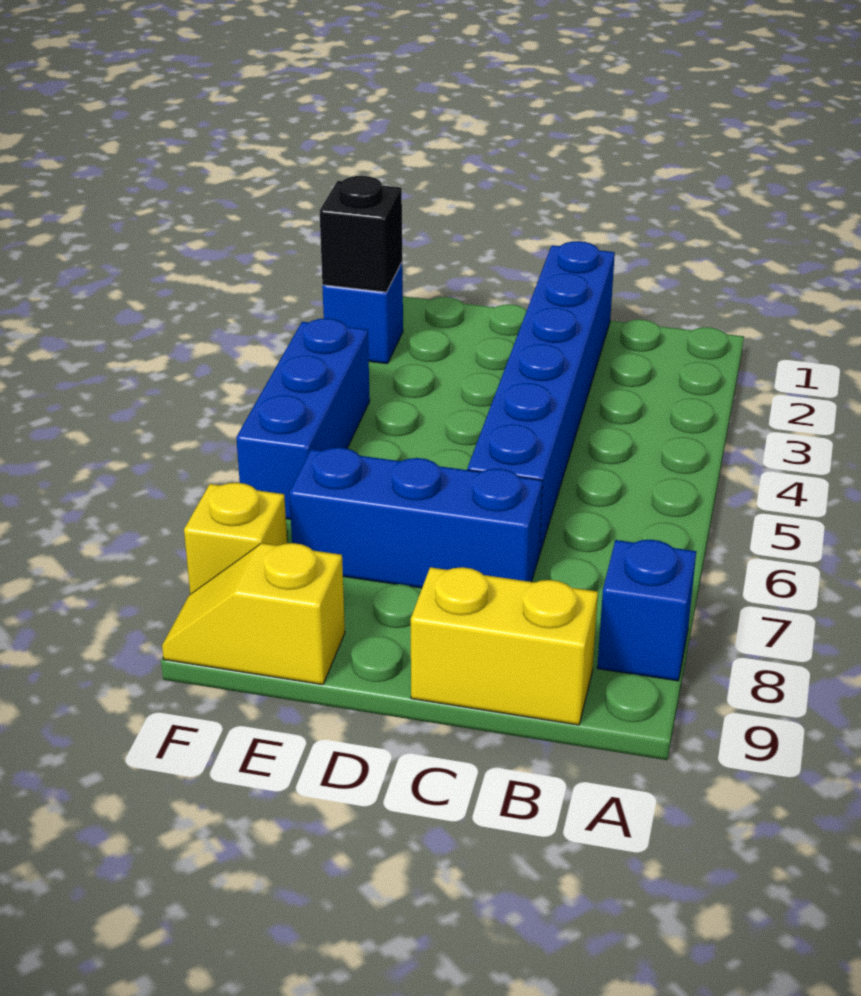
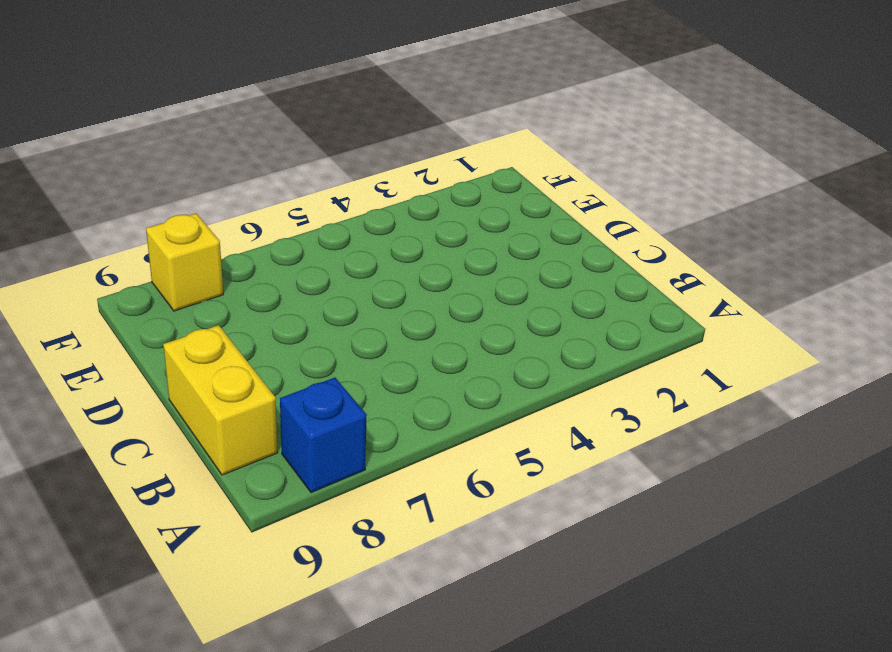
none -> blue brick C1:C6 level 1
none -> blue brick C7:E7 level 1

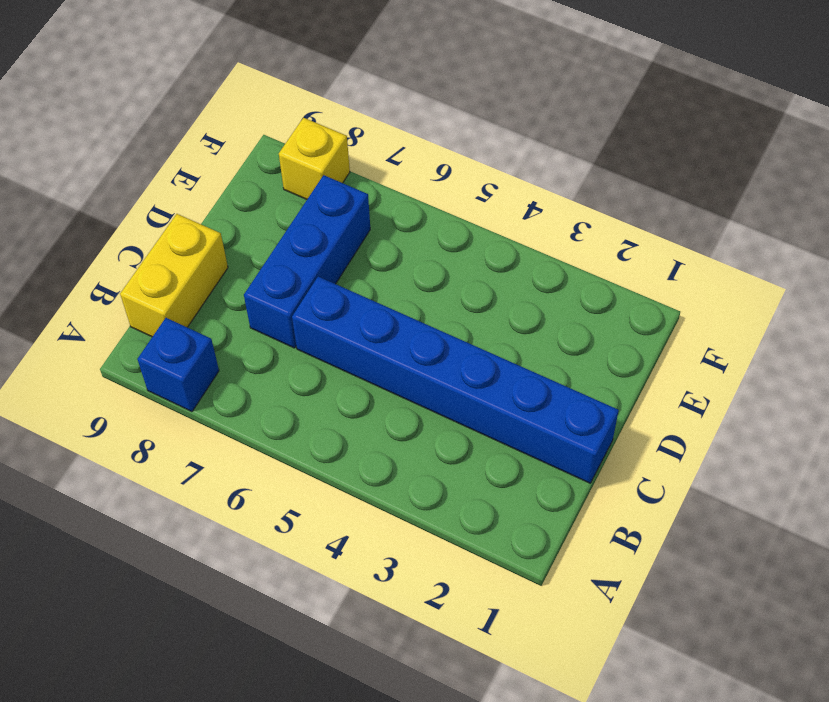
none -> yellow slope E9:F9 level 1 top E
none -> blue brick F2 level 1

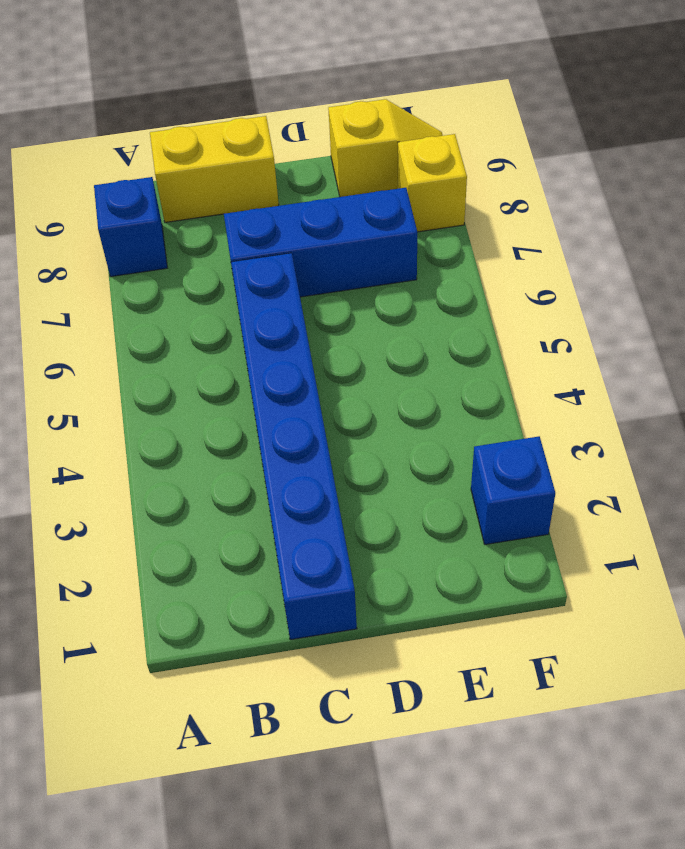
none -> blue brick F4:F6 level 1
none -> black brick F2 level 2

